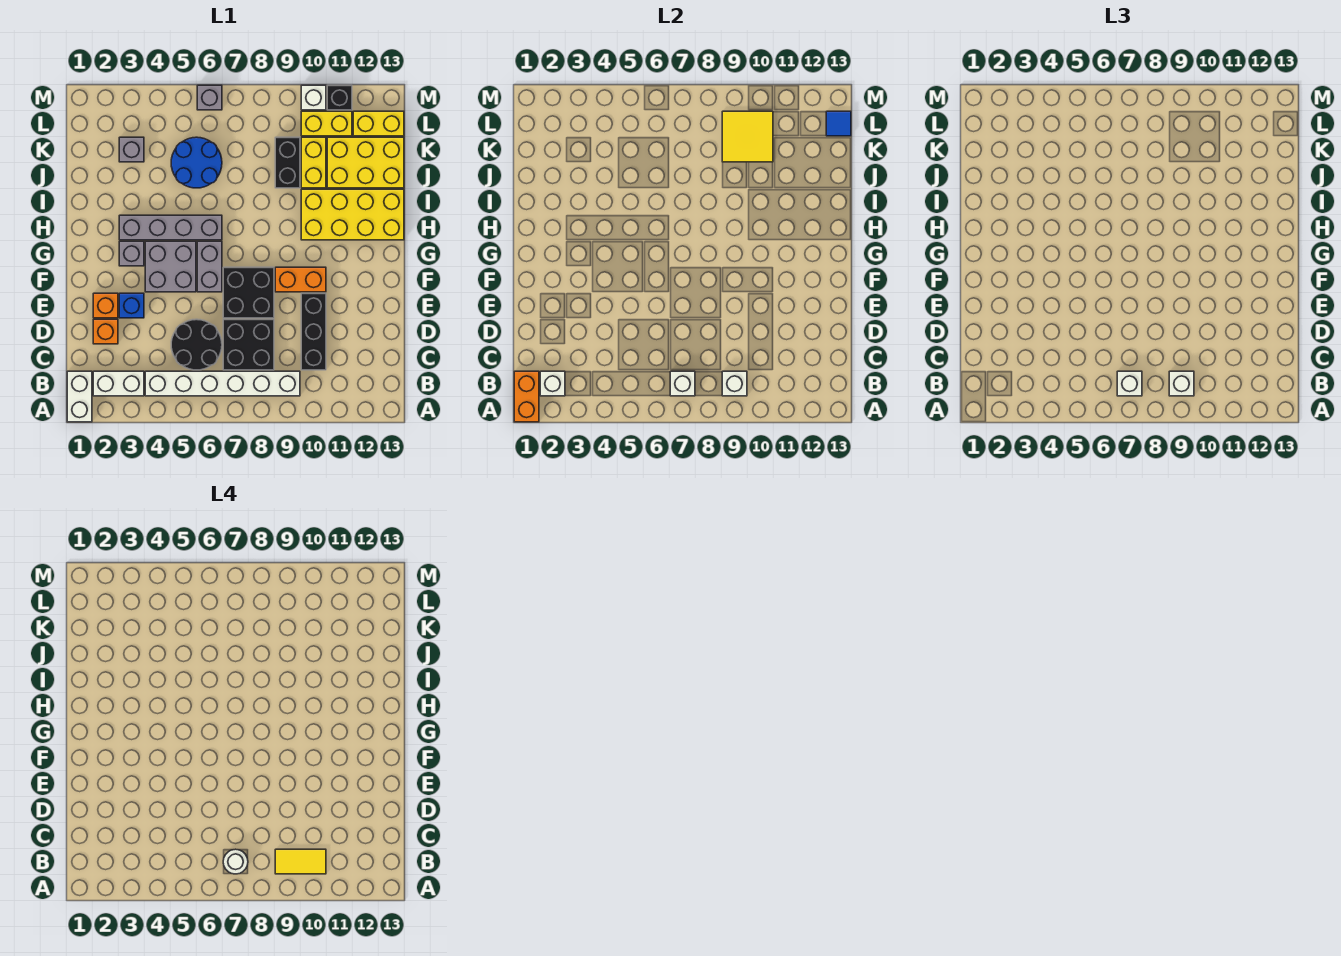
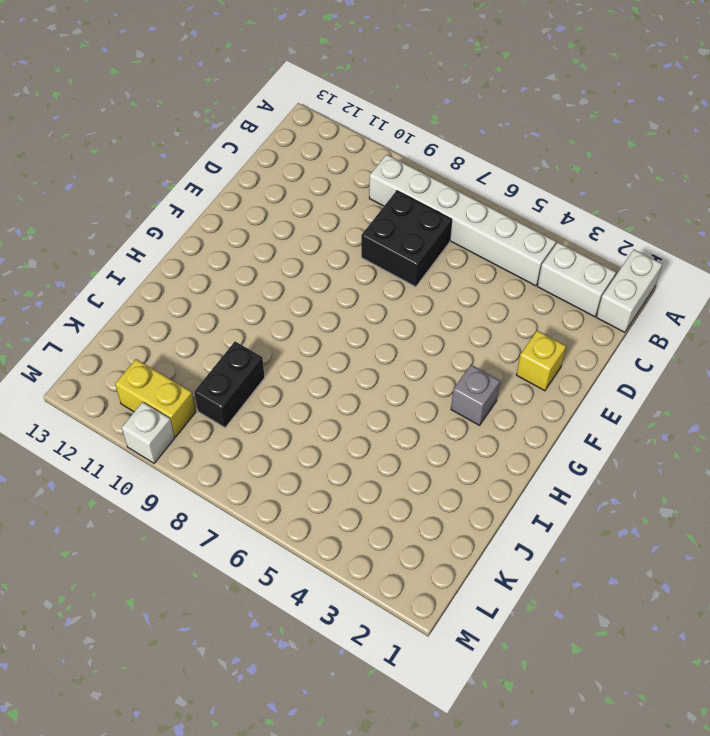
yellow brick E2 level 1 -> orange brick E2 level 1
none -> black round brick C5:D6 level 1
none -> black brick C10:E10 level 1
none -> orange brick D2 level 1
none -> blue brick E3 level 1

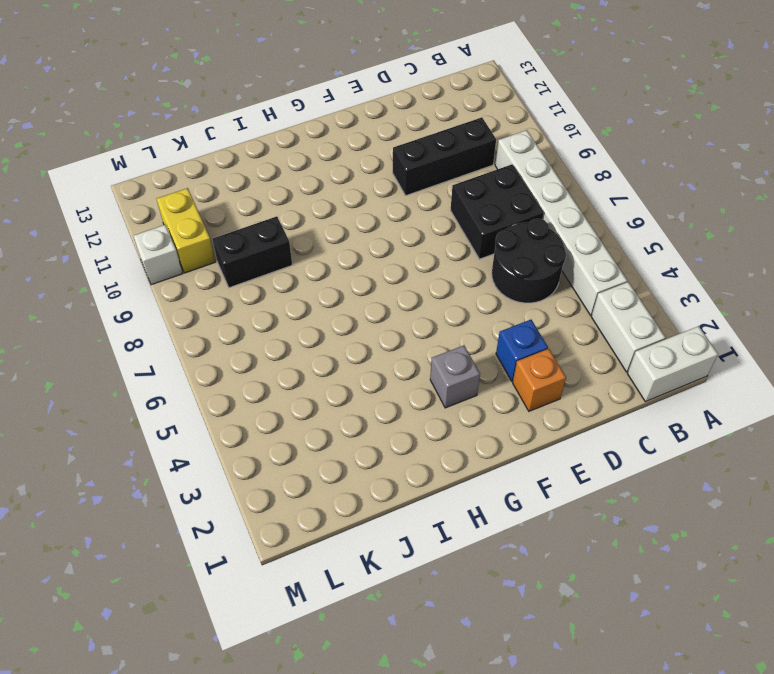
none -> orange brick D2 level 1
none -> black brick E7:F8 level 1
none -> grey brick F4:G5 level 1
none -> grey brick F6:G6 level 1

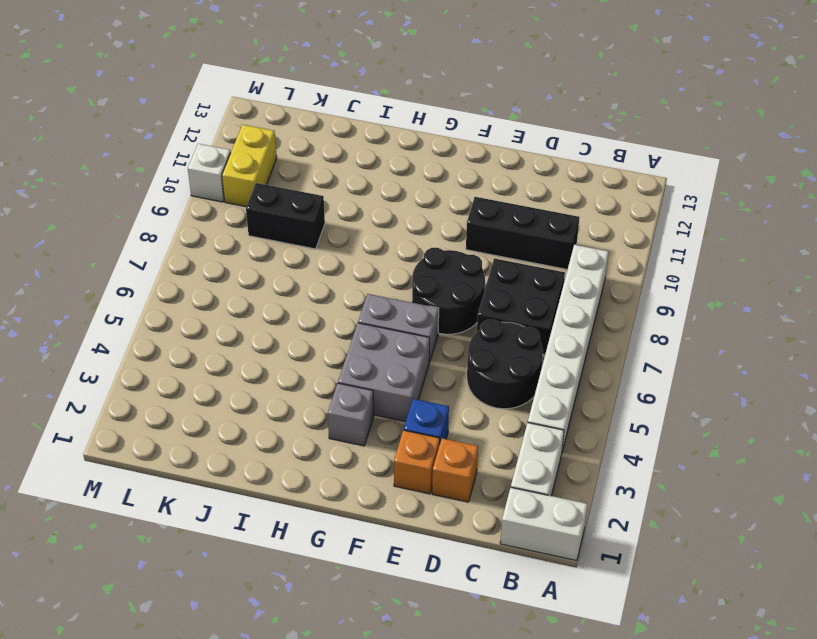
black round brick E7:F8 level 1 -> black brick E7:F8 level 1
none -> orange brick F9:F10 level 1
none -> grey brick H3:H6 level 1
none -> yellow brick H10:I13 level 1
none -> blue round brick J5:K6 level 1

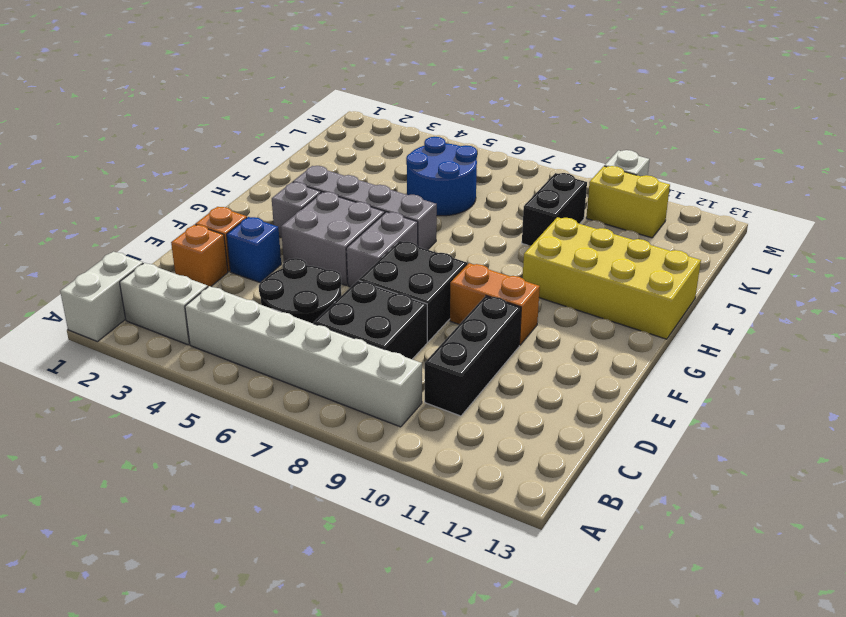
none -> yellow brick J10:K10 level 1
none -> yellow brick J11:K13 level 1
none -> grey brick K3 level 1
none -> yellow brick L12:L13 level 1

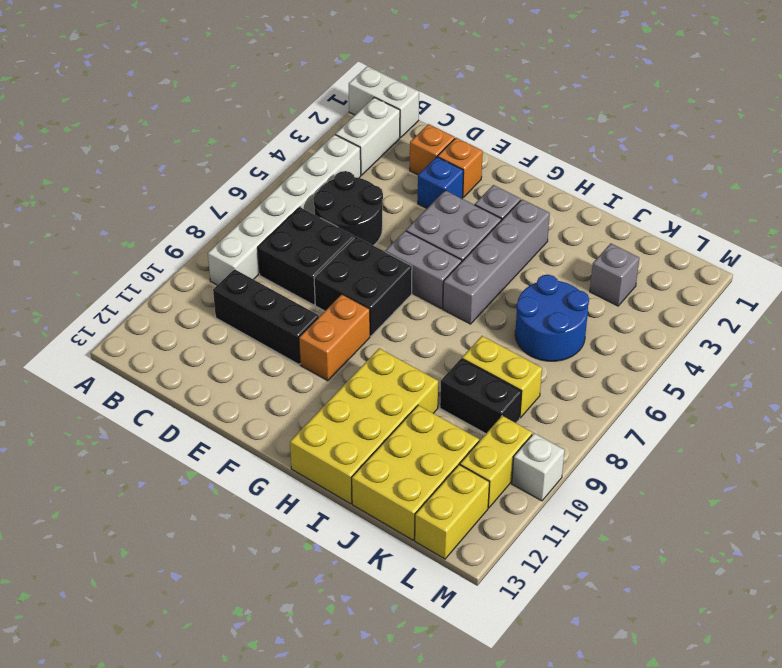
yellow brick J8:K8 level 1 -> yellow brick J10:K10 level 1
none -> grey brick M6 level 1
none -> black brick M11 level 1
none -> orange brick A1:B1 level 2
none -> white brick B2 level 2

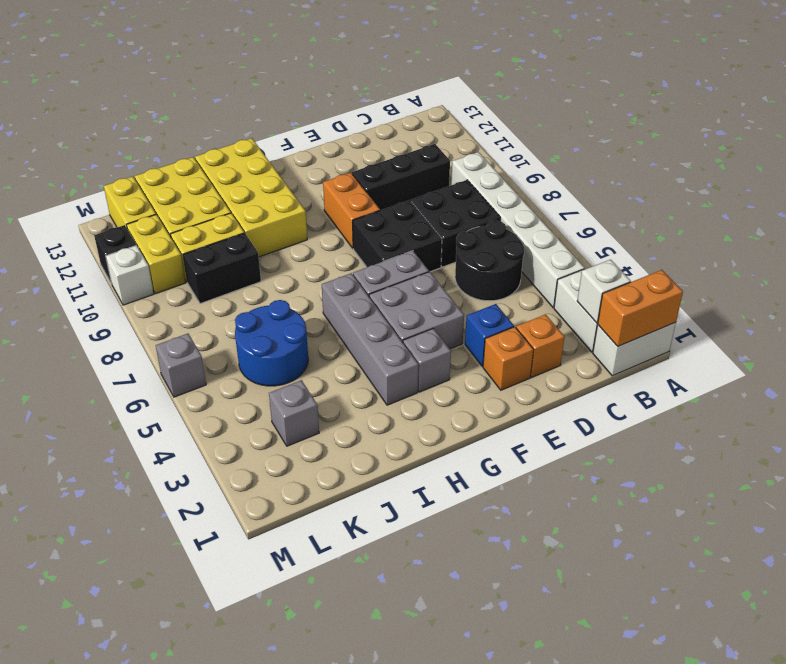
none -> white brick B7 level 2
none -> white brick B9 level 2
none -> yellow tile K9:L10 level 2
none -> blue tile L13 level 2

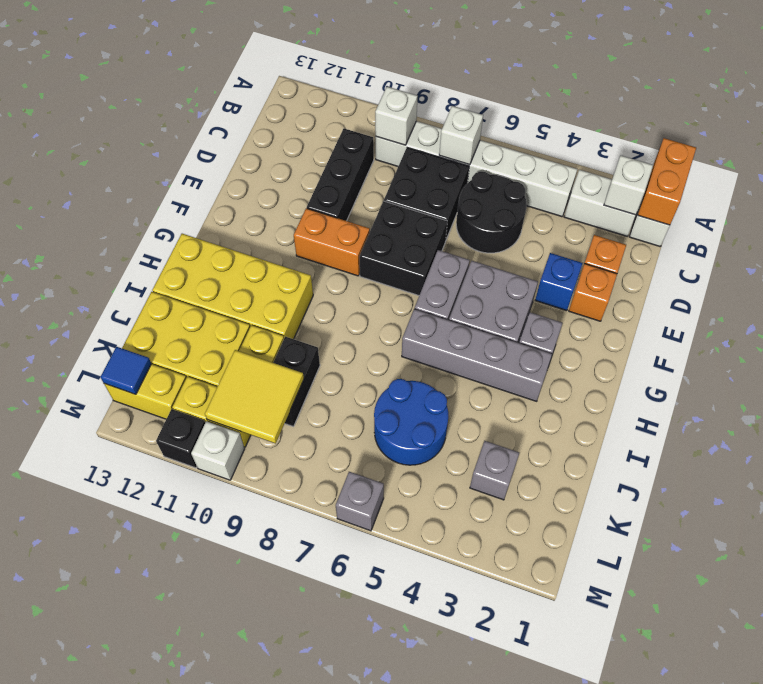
none -> white brick B7 level 3
none -> white brick B9 level 3
none -> white round brick B7 level 4
none -> yellow tile B9:B10 level 4

